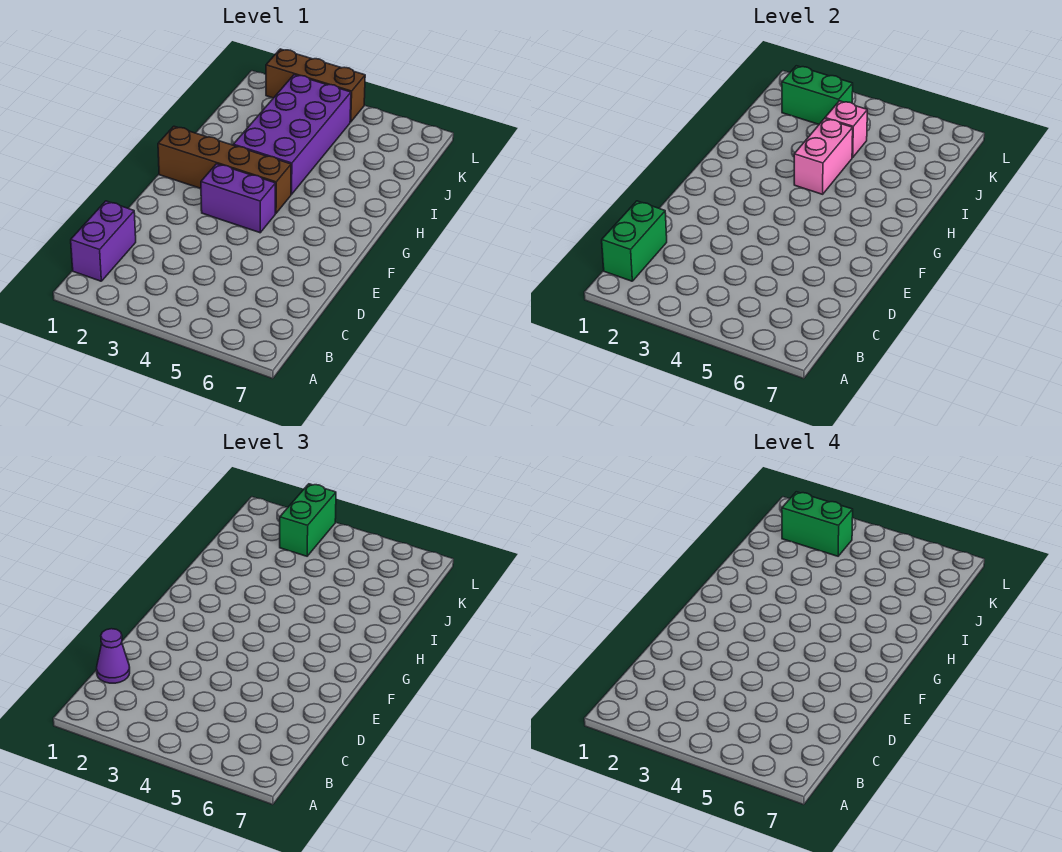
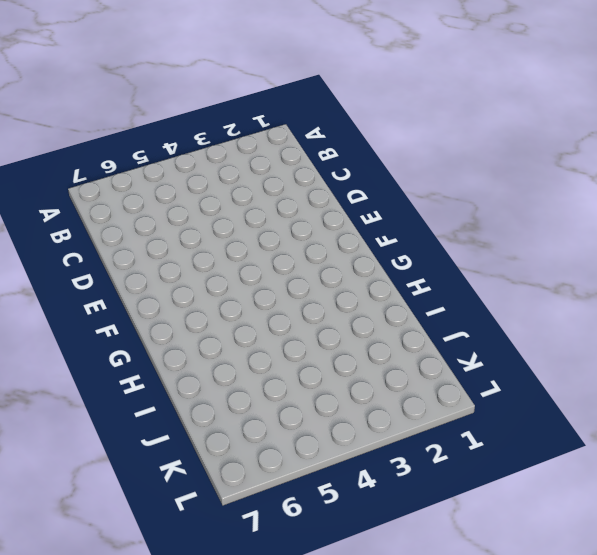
none -> purple brick B1:C1 level 1
none -> purple brick F3:F4 level 1
none -> brown brick G1:G4 level 1

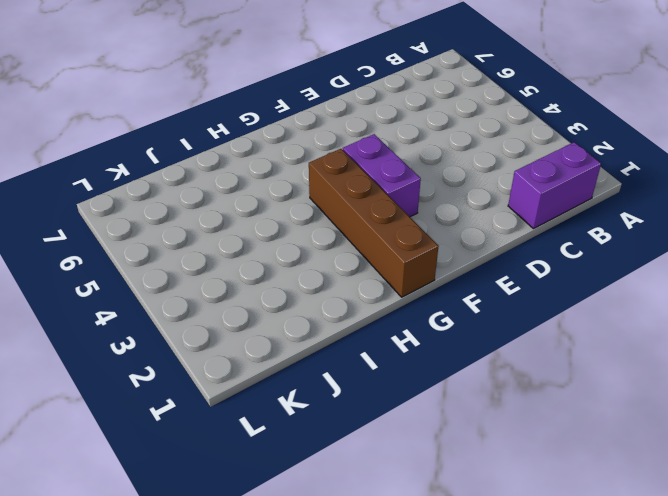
none -> purple brick H3:K4 level 1
none -> brown brick L2:L4 level 1
none -> green brick B1:C1 level 2

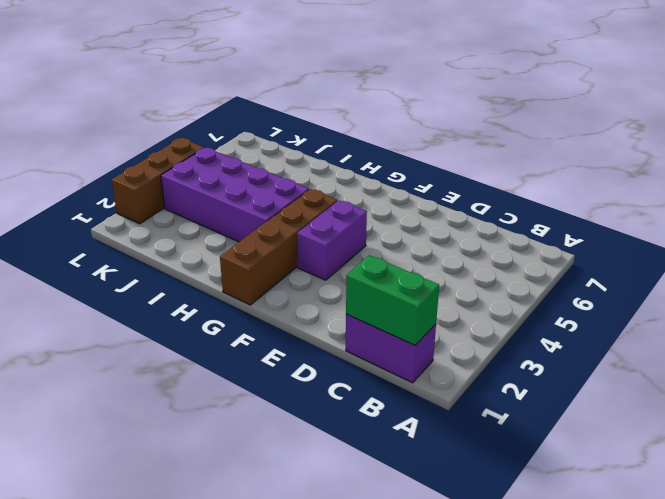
none -> pink brick H4:I4 level 2
none -> pink brick J4 level 2
none -> green brick K2:K3 level 2

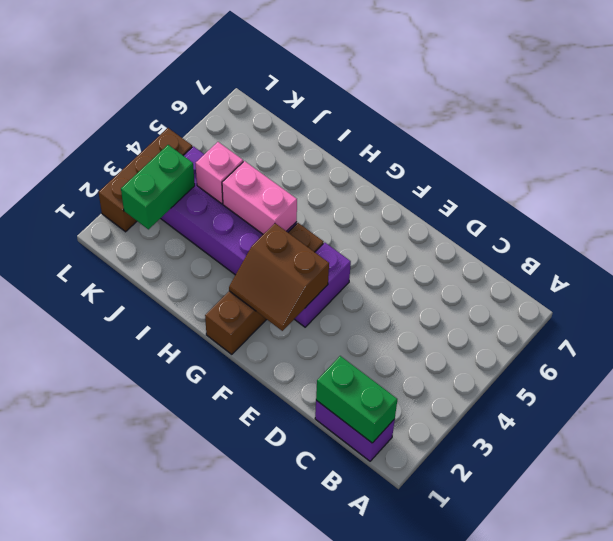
brown slope F2:G3 level 2 top 3 -> none
none -> purple cone C1 level 3
none -> green brick K3:L3 level 3
none -> green brick K2:K3 level 4

